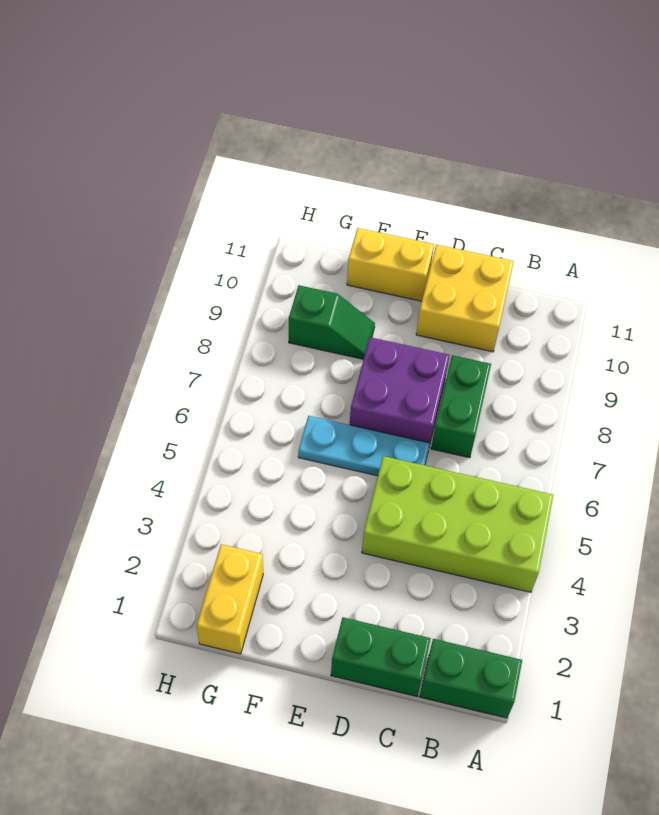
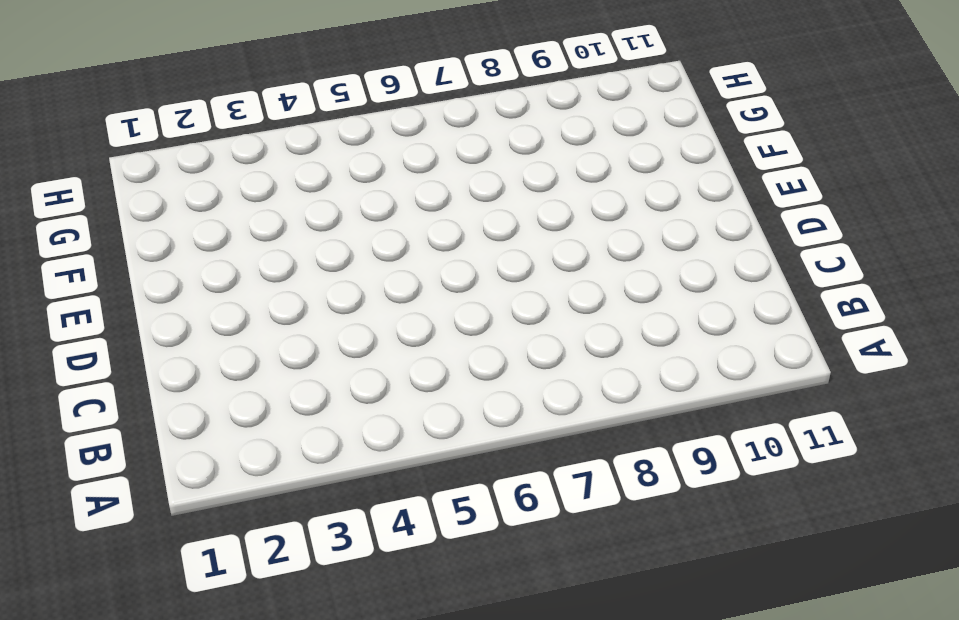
none -> green brick A1:B1 level 1
none -> lime brick A4:D5 level 1

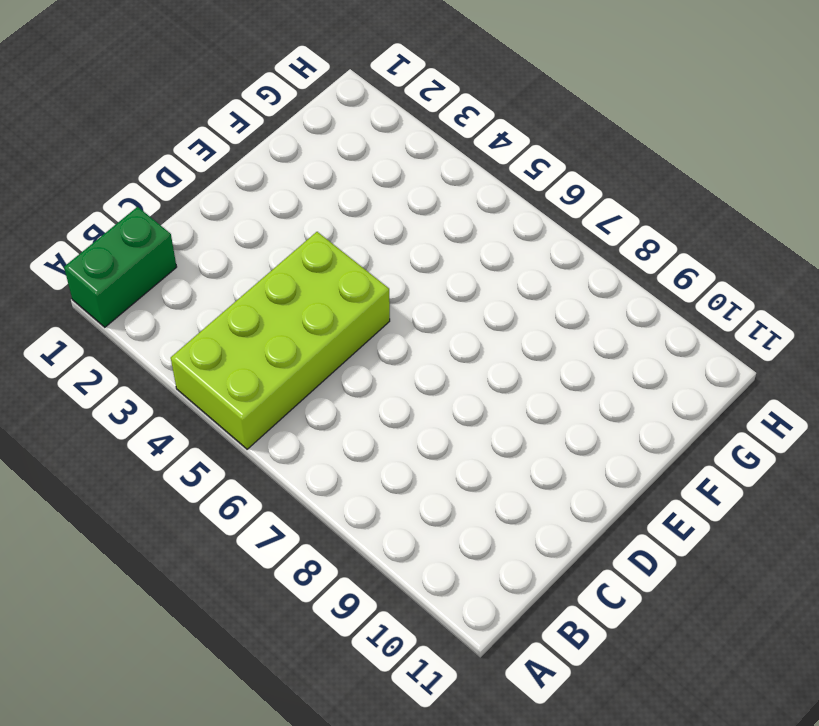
none -> green brick C1:D1 level 1
none -> green brick C7:C8 level 1

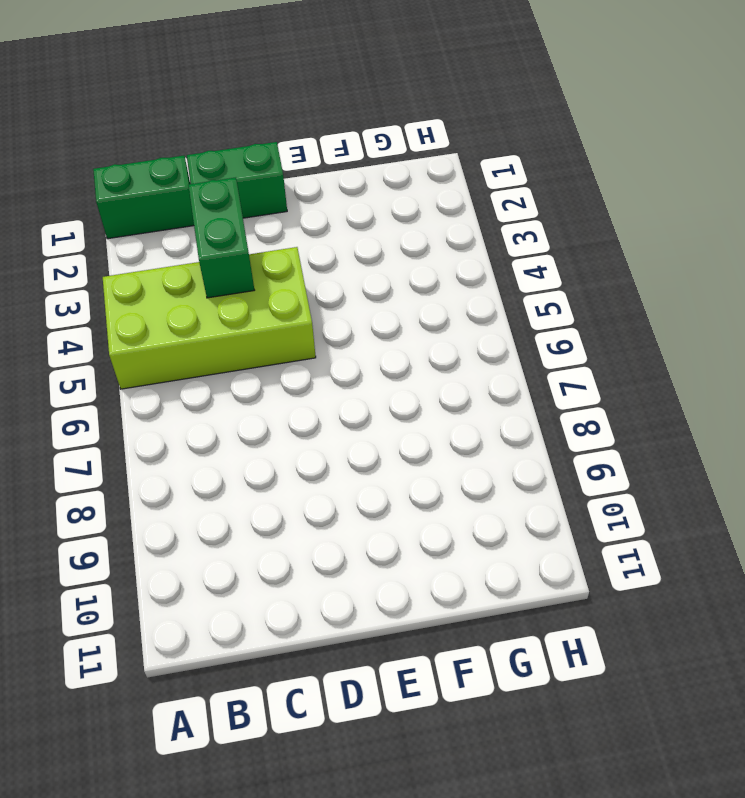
green brick C3:C4 level 2 -> green brick C7:C8 level 1
none -> yellow brick C10:D11 level 1
none -> cyan plate D6:F6 level 1

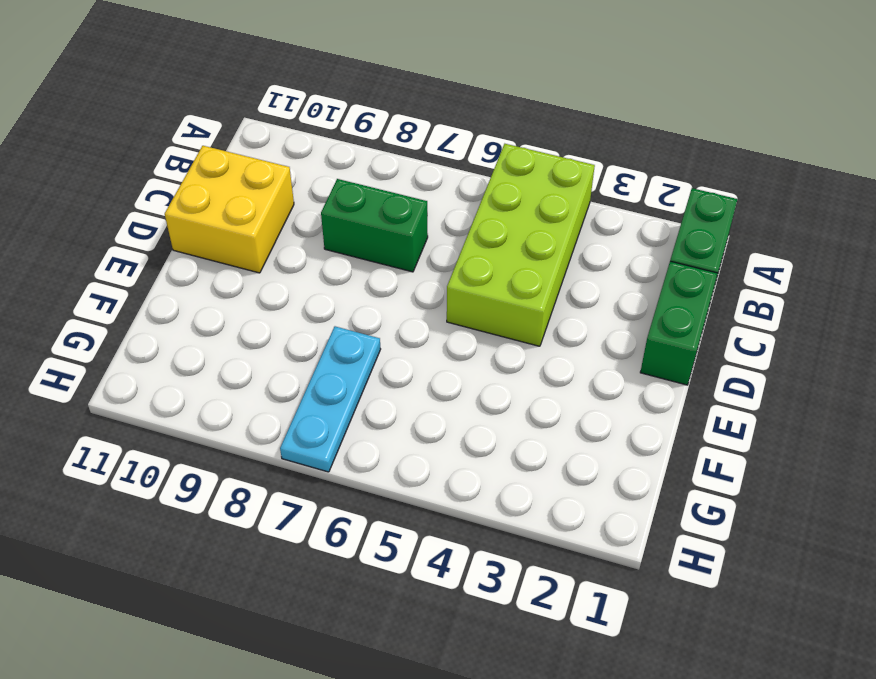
cyan plate F7:H7 level 1 -> cyan plate D6:F6 level 1
none -> purple brick D7:E8 level 1
none -> yellow brick E11:F11 level 1

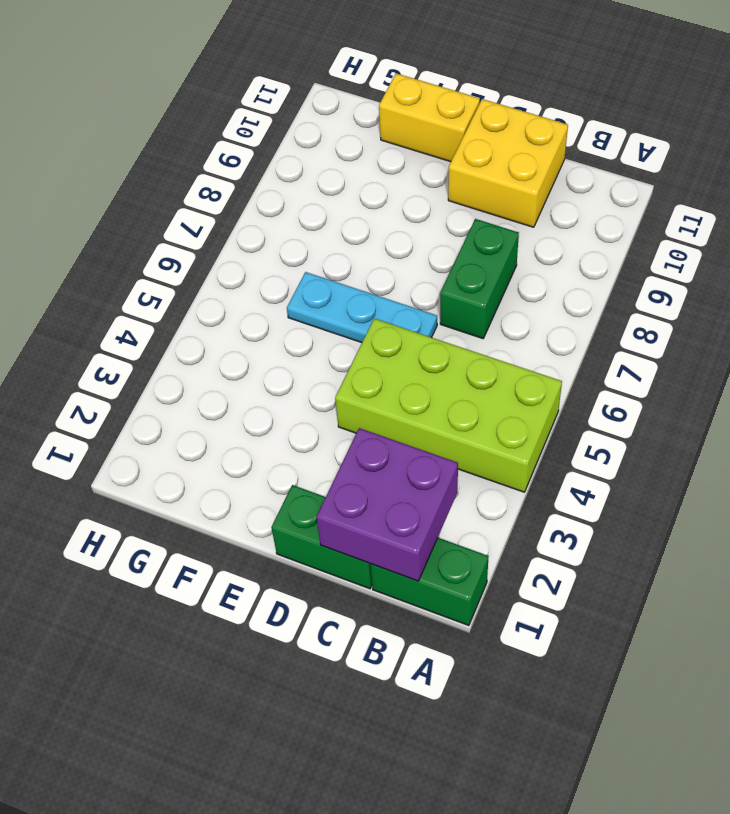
purple brick B1:C2 level 2 -> purple brick D7:E8 level 1
none -> green slope F9:G9 level 1 top G
none -> yellow brick G1:G2 level 1

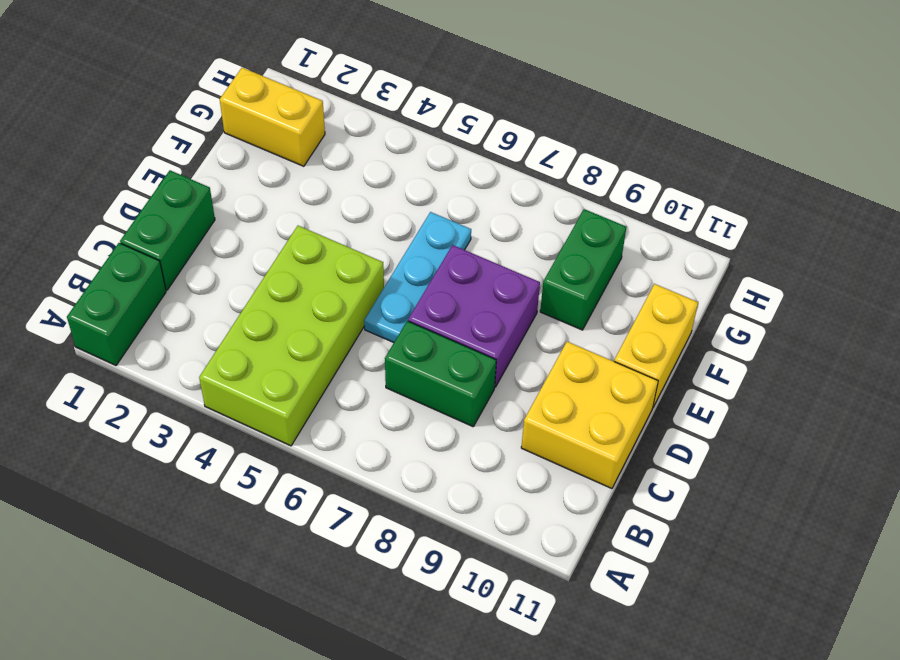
green brick F9:G9 level 1 -> green slope F9:G9 level 1 top G

